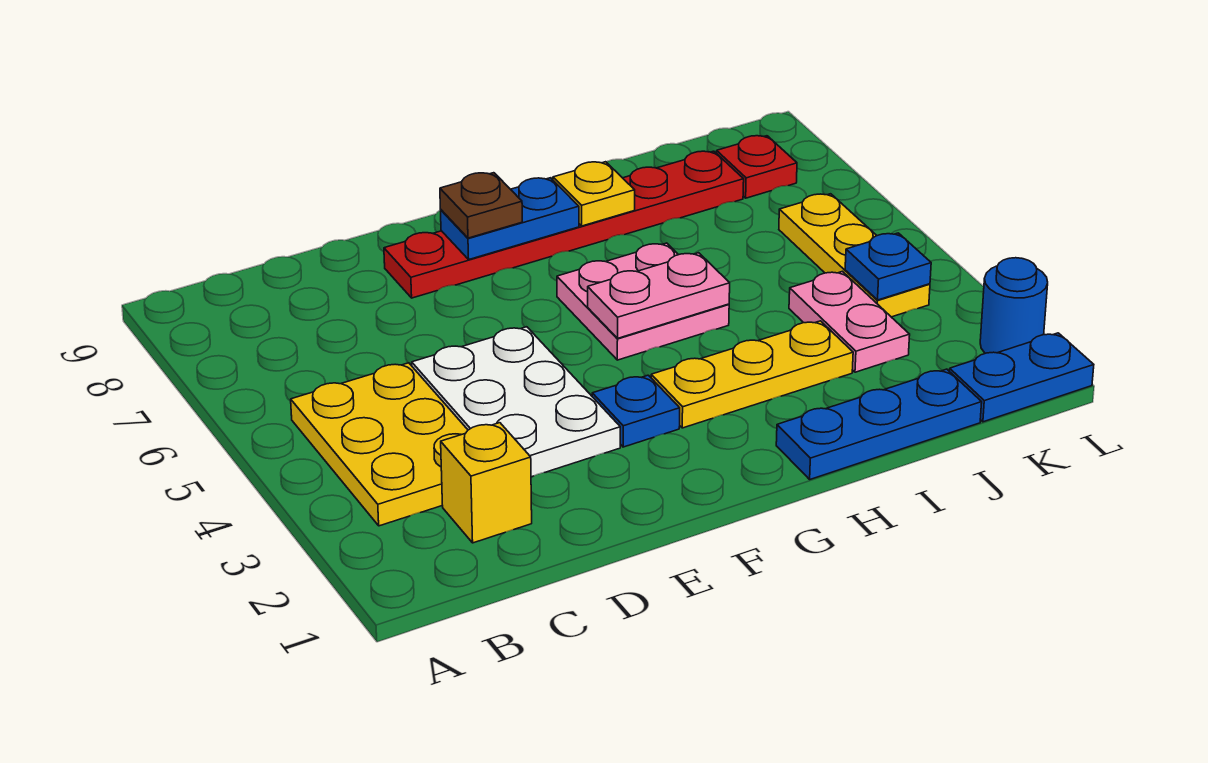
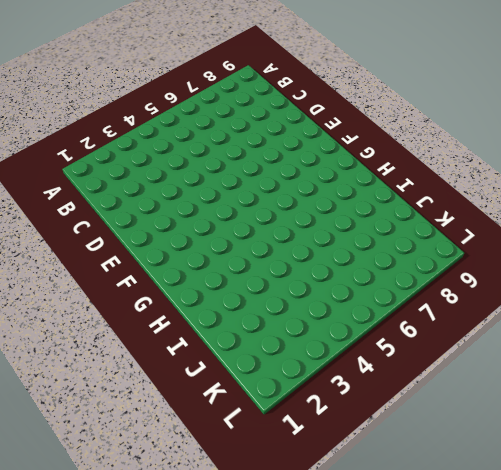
none -> yellow plate B3:C5 level 1
none -> yellow brick C2 level 1
none -> white plate D3:E5 level 1

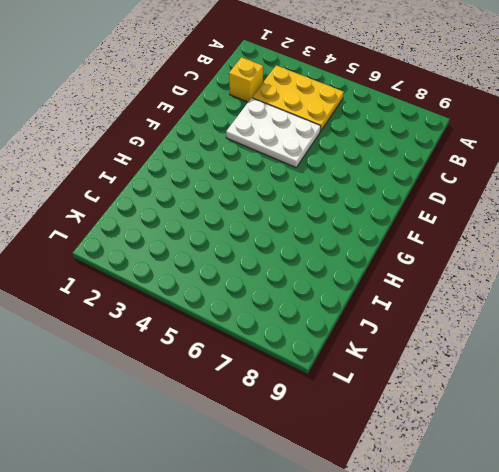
none -> red plate E8:J8 level 1
none -> blue plate F3 level 1
none -> yellow plate G3:I3 level 1

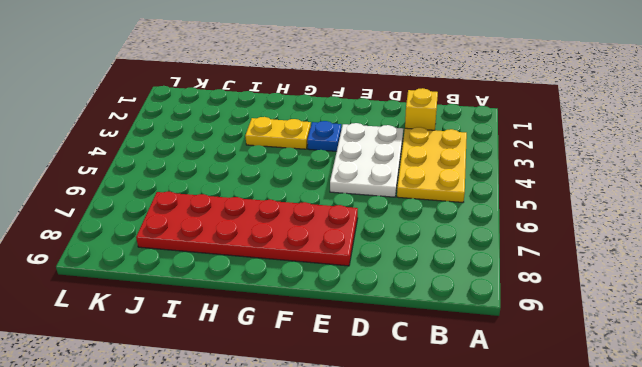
red plate E7:J8 level 1 -> red plate E8:J8 level 1
yellow plate G3:H3 level 1 -> yellow plate G3:I3 level 1
none -> pink plate G5:H6 level 1
none -> blue plate H1:J1 level 1
none -> pink plate J3:J4 level 1

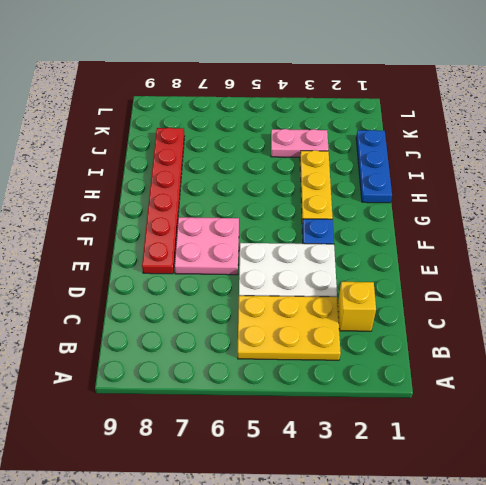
pink plate E6:F7 level 1 -> pink plate G5:H6 level 1
none -> blue plate K1:L1 level 1
none -> yellow plate K4:K6 level 1
none -> red plate K8 level 1

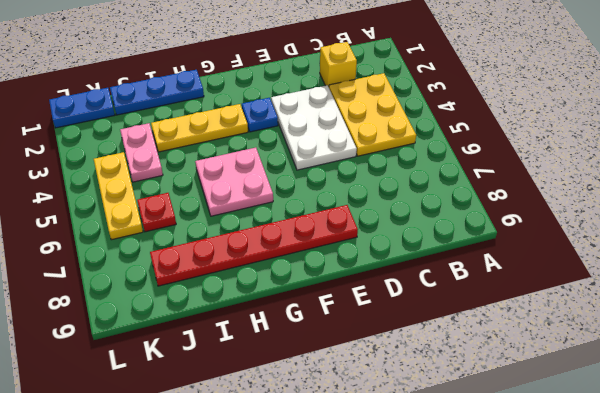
red plate J6 level 1 -> red plate K8 level 1
none -> blue round brick L2 level 1
none -> blue plate F8:G8 level 2
none -> pink plate G5:H5 level 2

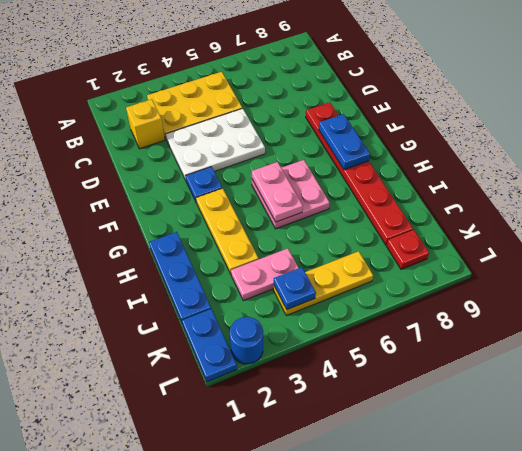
none -> yellow plate H8 level 2
none -> brown plate F8 level 3

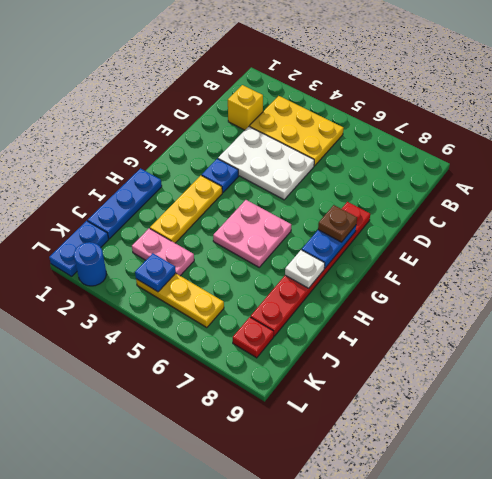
white plate H8 level 2 -> yellow plate H8 level 2
none -> pink plate G5:H5 level 2

